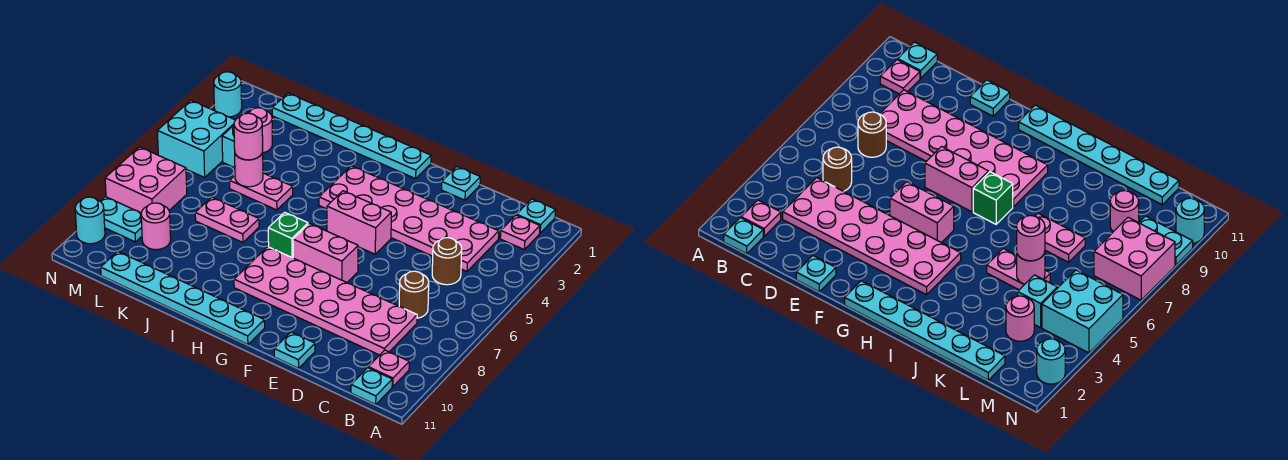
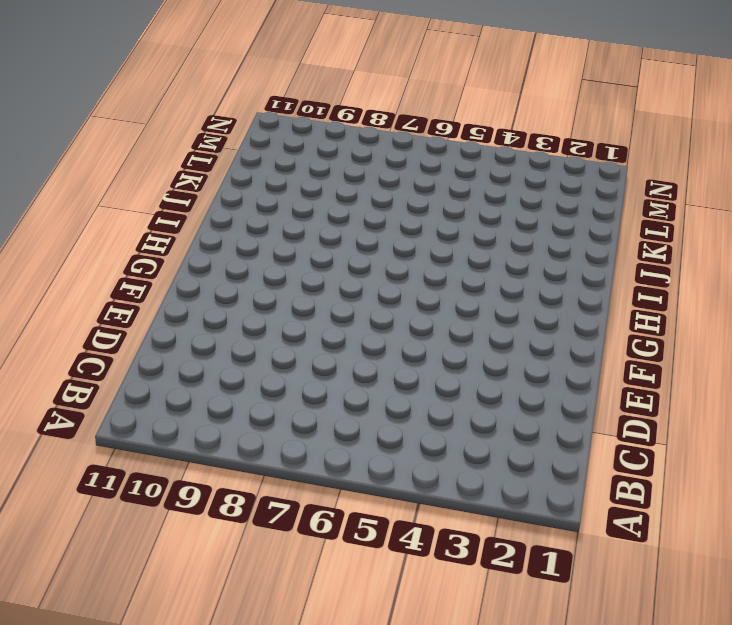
none -> cyan plate B1 level 1
none -> pink plate B2 level 1
none -> pink plate B10 level 1

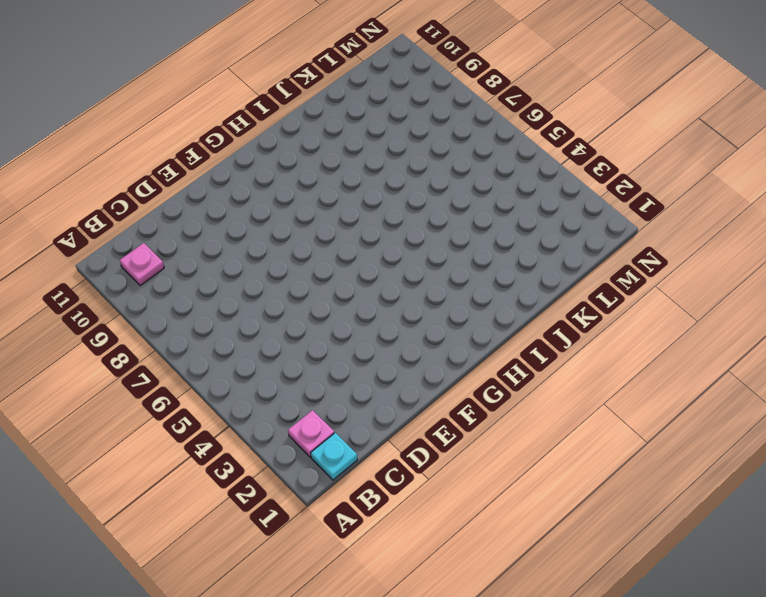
none -> cyan plate B11 level 1
none -> pink plate C3:H4 level 1
none -> brown round brick C5 level 1

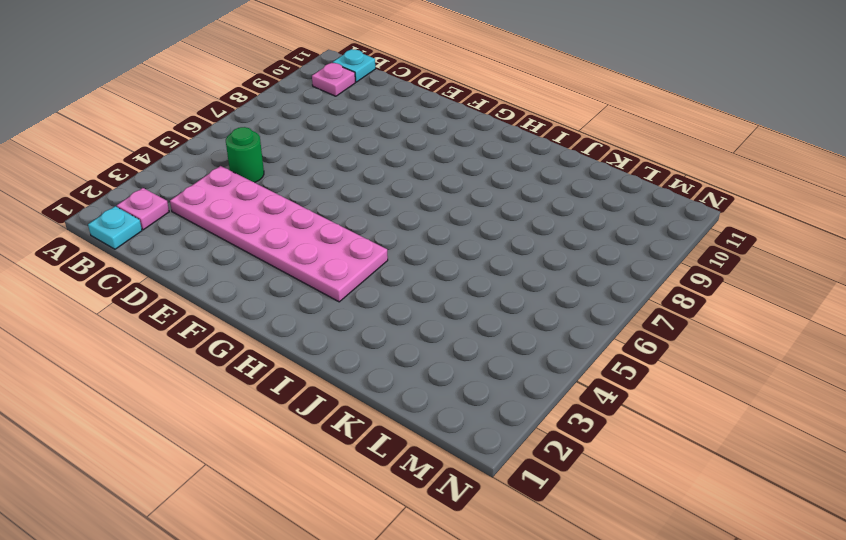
green round brick C5 level 1 -> brown round brick C5 level 1
none -> brown round brick C7 level 1
none -> pink plate C8:H9 level 1
none -> cyan plate E1 level 1

